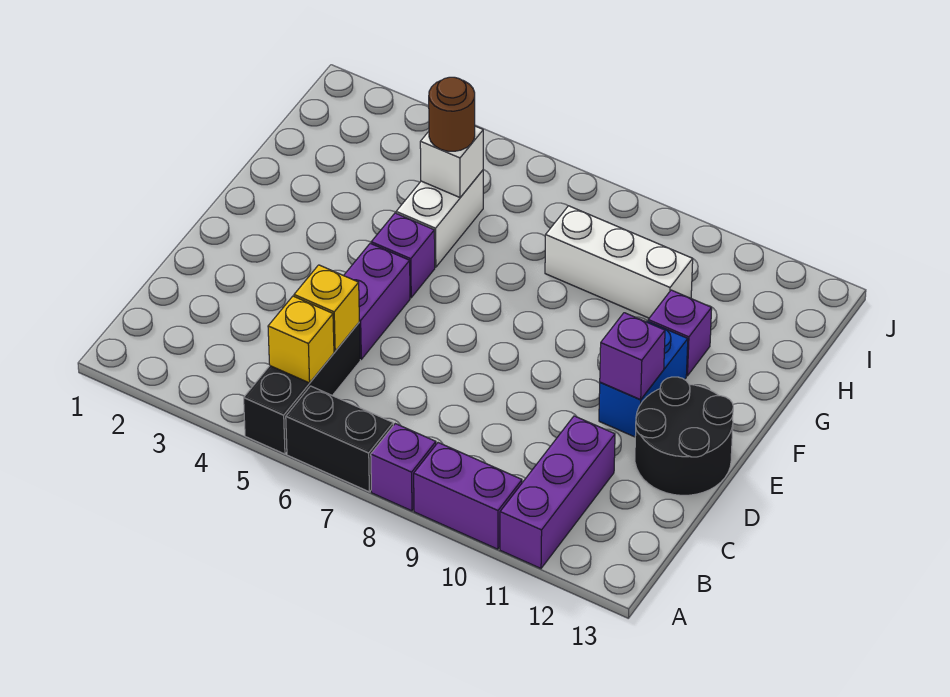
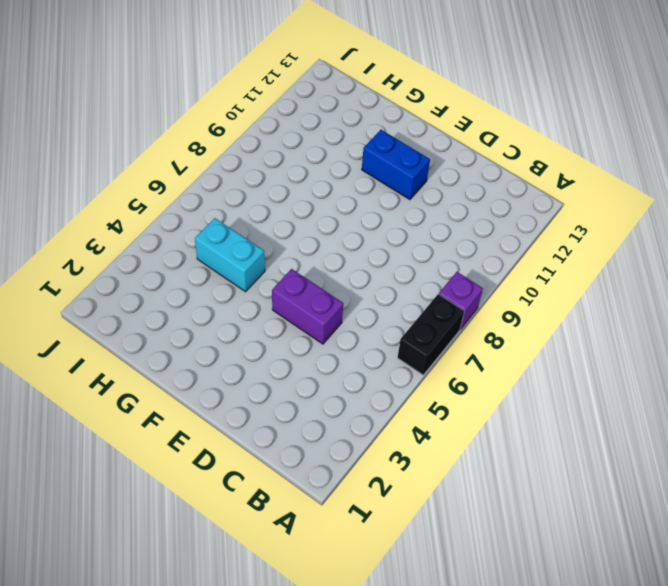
cyan brick G5:H5 level 1 -> white brick G5:H5 level 1
none -> black brick A5:C5 level 1
none -> purple brick A9:A10 level 1
none -> purple brick A11:C11 level 1

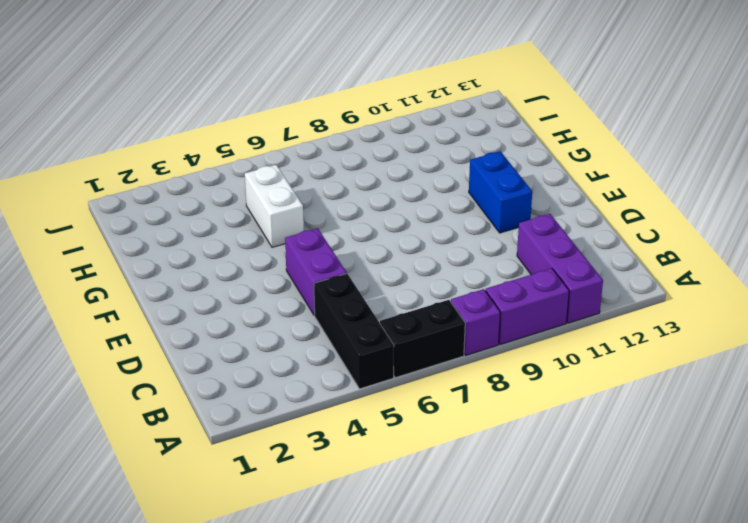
none -> black round brick D12:E13 level 1
none -> purple brick F5 level 1
none -> purple brick G11 level 1

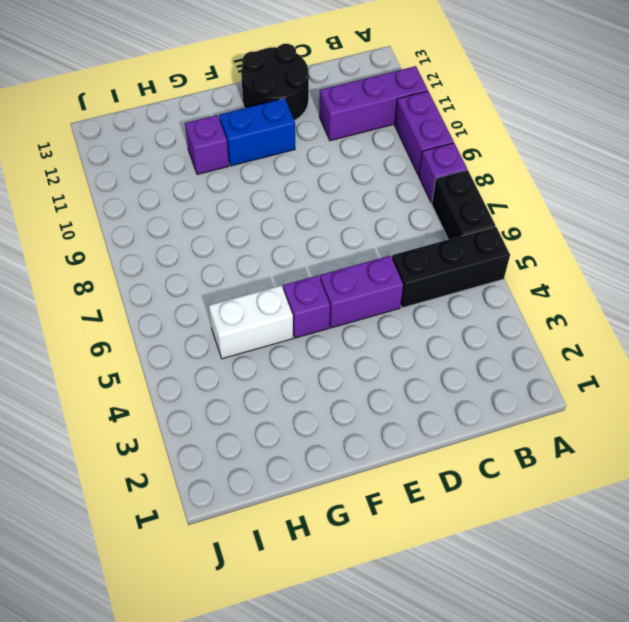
none -> white brick H8:H10 level 1
none -> yellow brick B5 level 2
none -> yellow brick C5 level 2

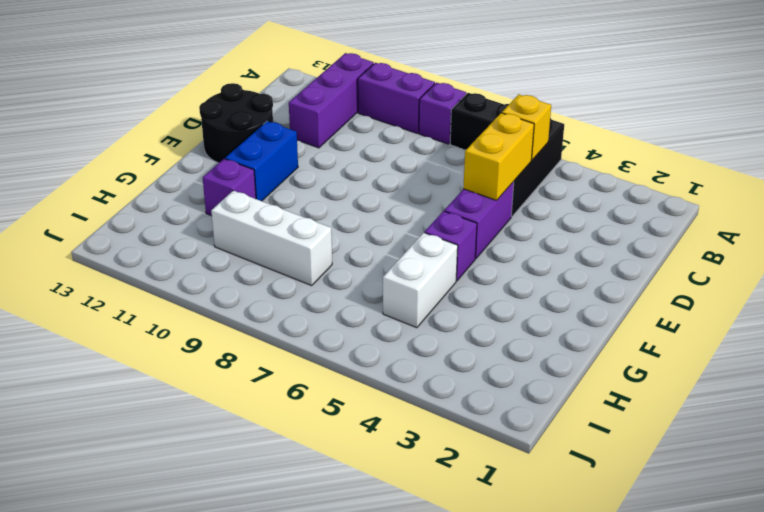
yellow brick C5:D5 level 2 -> yellow brick C5 level 2
none -> purple brick E11 level 2
none -> white brick H5 level 2
none -> brown round brick H5 level 3

